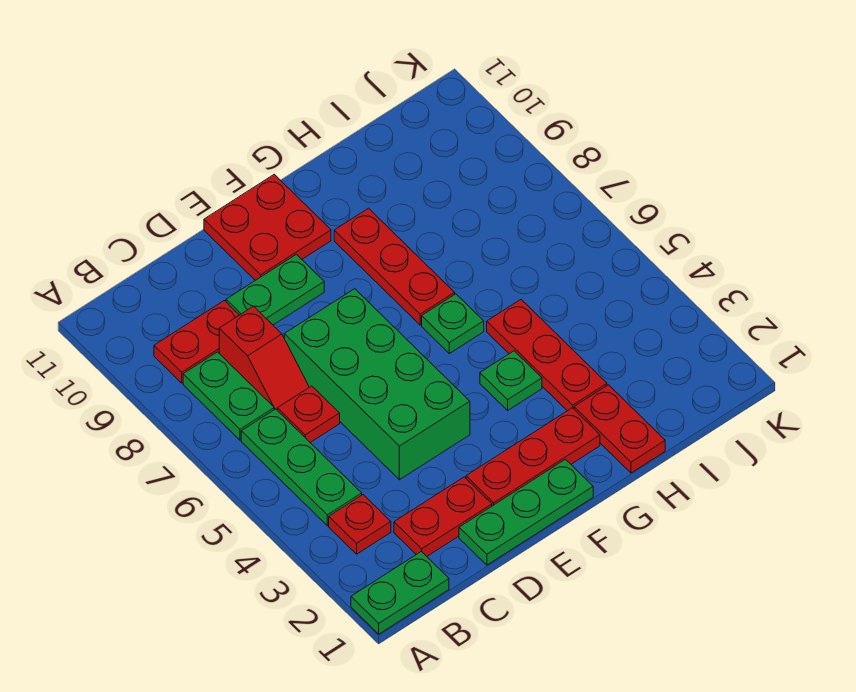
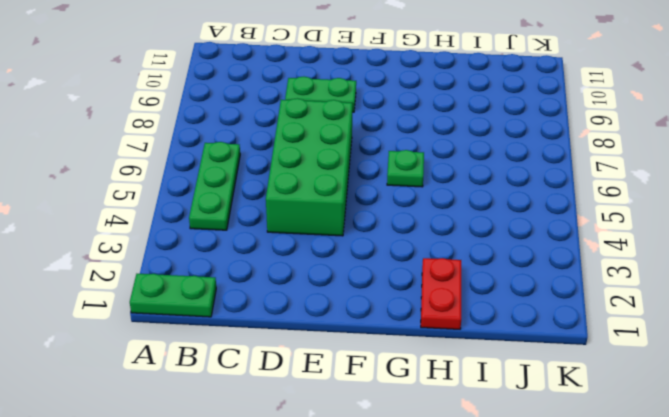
none -> red plate B3 level 1
none -> green plate B7:B8 level 1
none -> red plate B9:C9 level 1

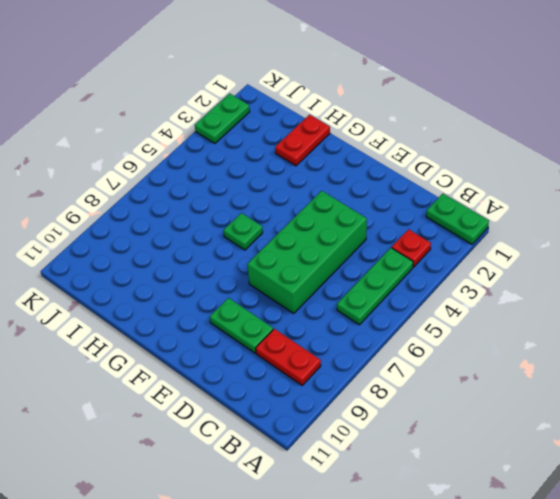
green plate K2:K3 level 1 -> green plate B7:B8 level 1
none -> red plate C2:D2 level 1
none -> red plate C6 level 1
none -> red slope C7:C8 level 1 top 8

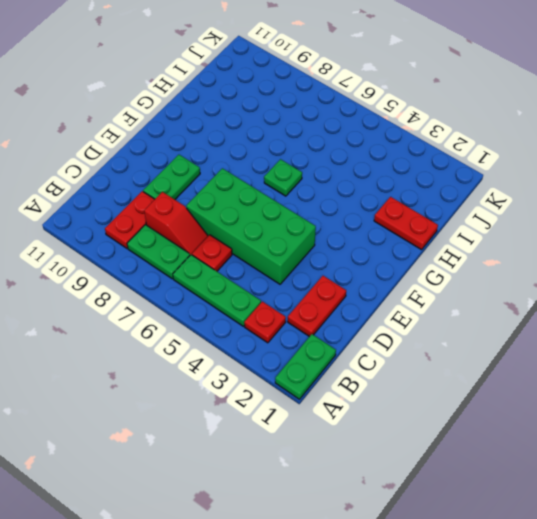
none -> green plate D1:F1 level 1
none -> red plate E2:G2 level 1
none -> red plate E10:F11 level 1

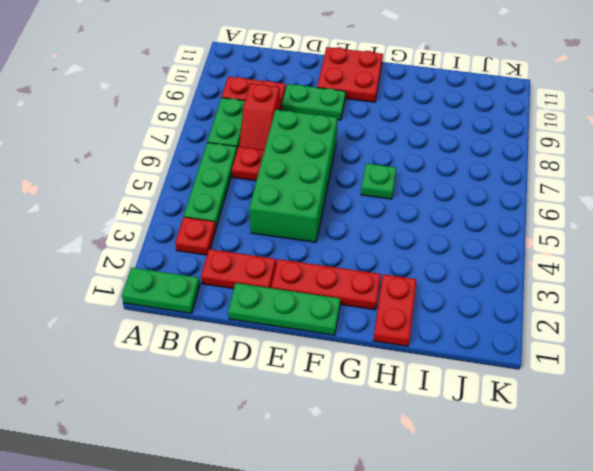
none -> green plate G4 level 1
none -> red plate G7:G9 level 1
none -> red plate H3:H5 level 1

